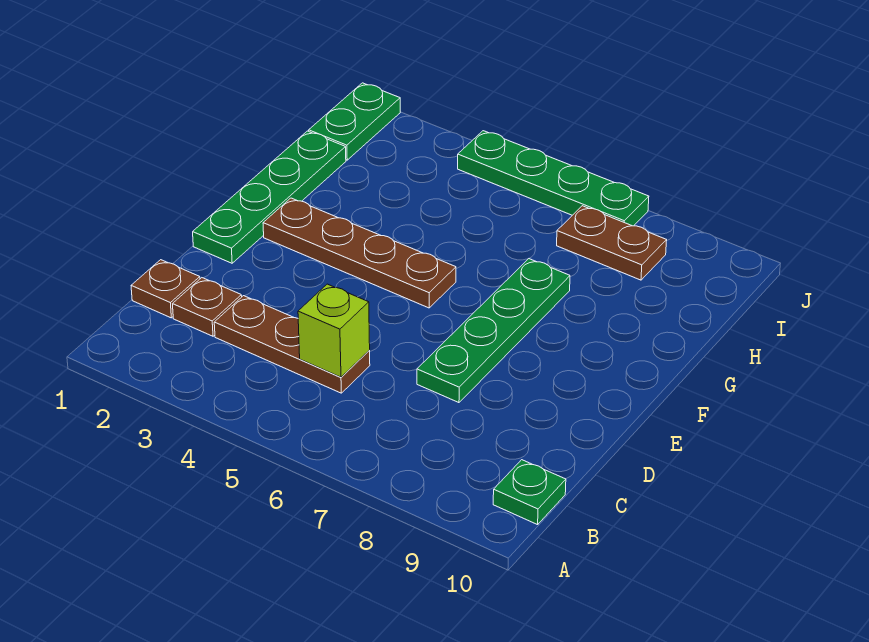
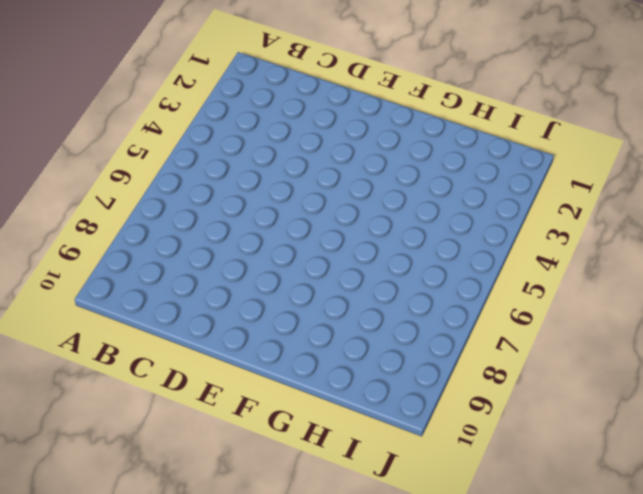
none -> green plate B10 level 1
none -> brown plate C1 level 1

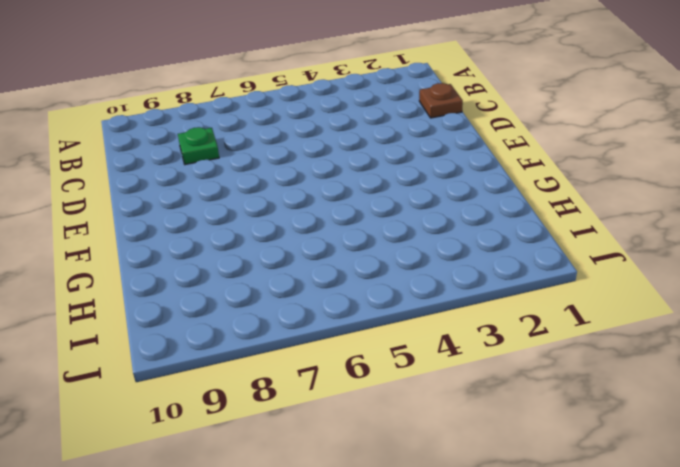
green plate C8 level 1 -> green plate B10 level 1
none -> brown plate C2 level 1
none -> brown plate C3:C5 level 1

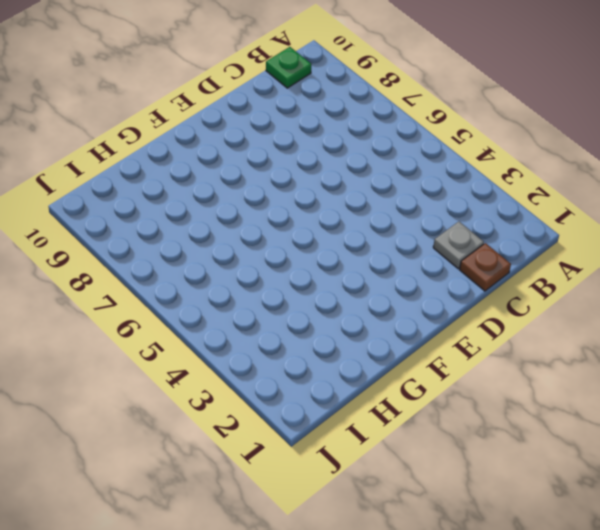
grey plate C2 level 1 -> brown plate C2 level 1
none -> brown plate C3:C5 level 1
none -> green plate D7:G7 level 1

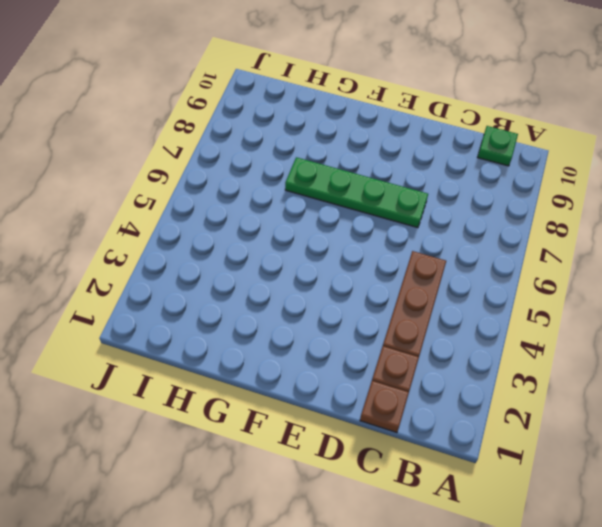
none -> green plate E1:H1 level 1
none -> brown plate F2:F5 level 1

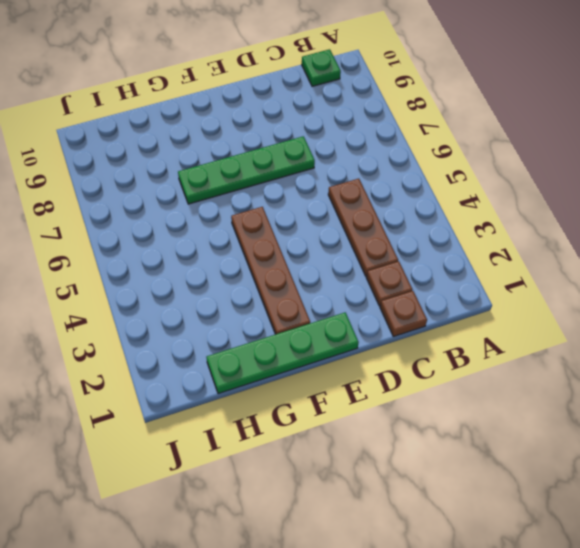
none -> green plate I1:J1 level 1
none -> brown plate I7:I8 level 1

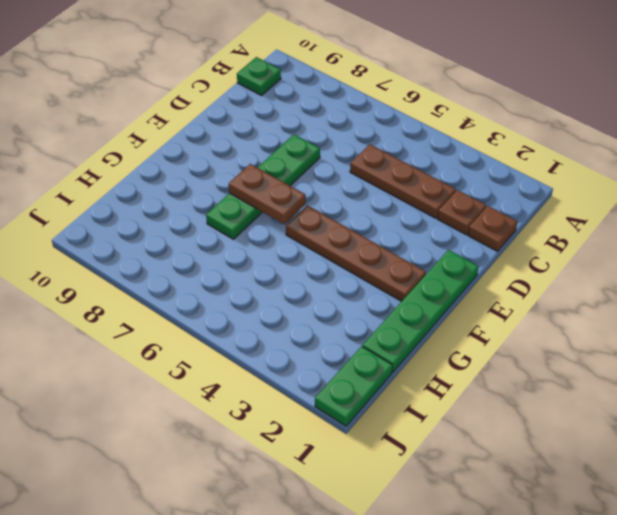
brown plate F6:F7 level 2 -> brown plate I7:I8 level 1
none -> green plate J4:J7 level 1
none -> lime brick C5 level 2

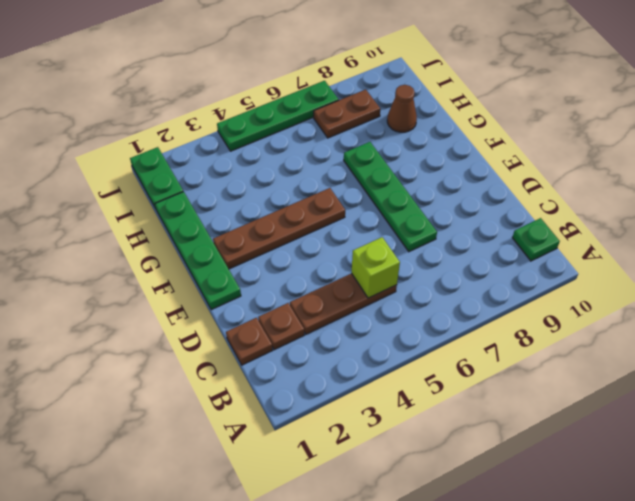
brown cone H9 level 1 -> none

